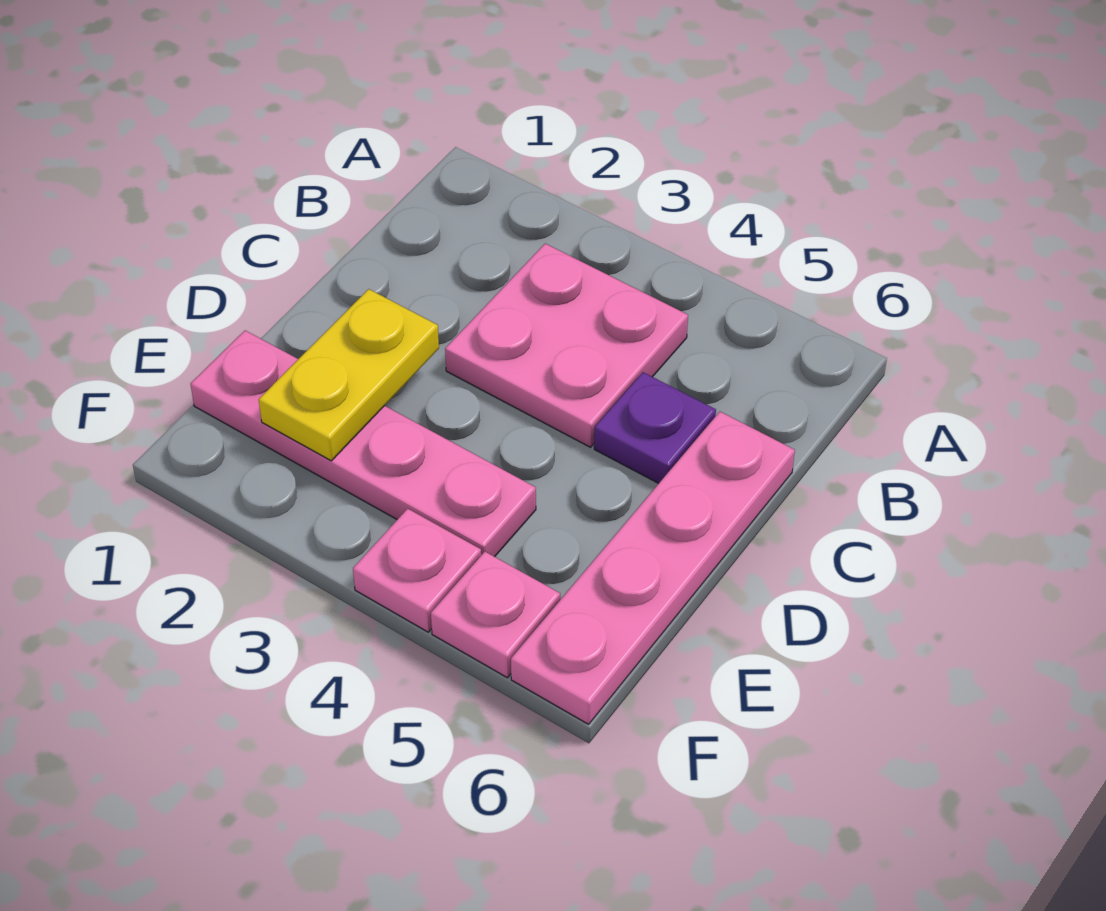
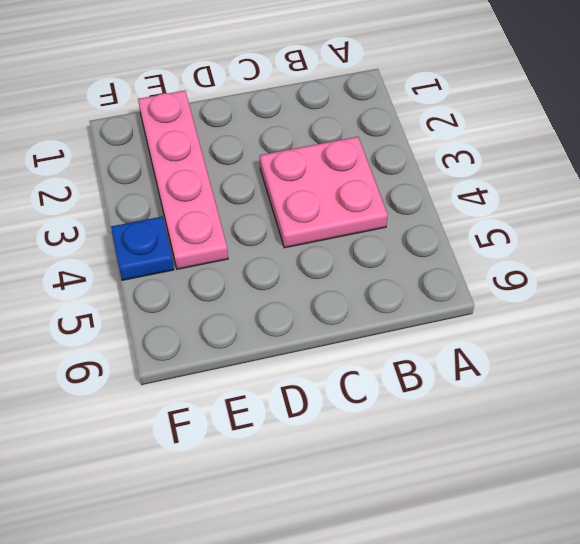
blue plate F4 level 1 -> pink plate F4 level 1
none -> purple plate C5 level 1
none -> pink plate C6:F6 level 1

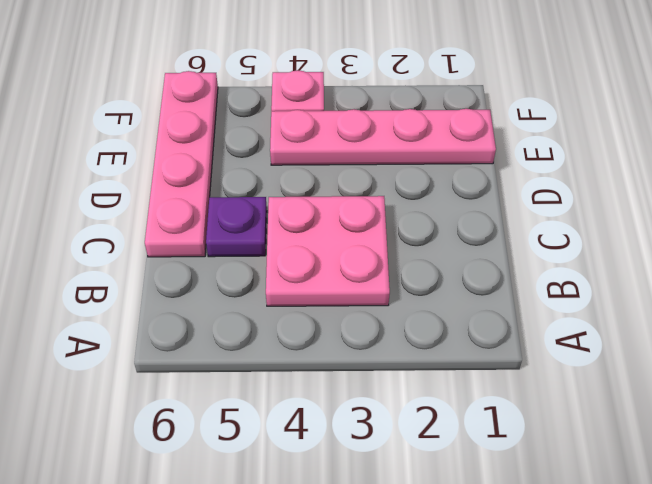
none -> pink plate F5 level 1
none -> yellow plate D2:E2 level 2

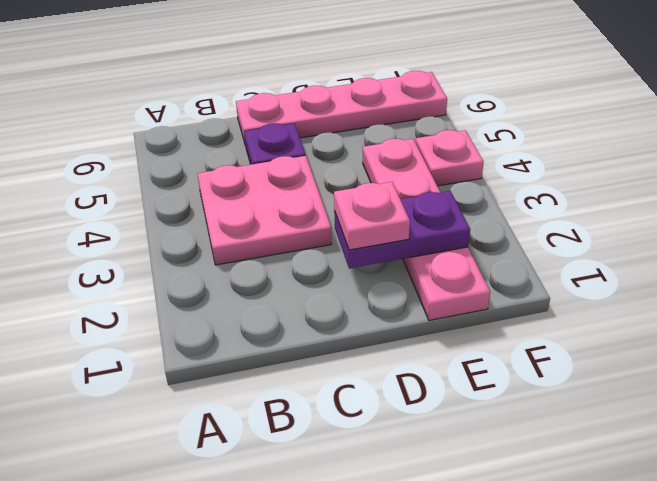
purple plate D2:E2 level 2 -> yellow plate D2:E2 level 2
pink plate D2 level 3 -> pink plate F5 level 1

